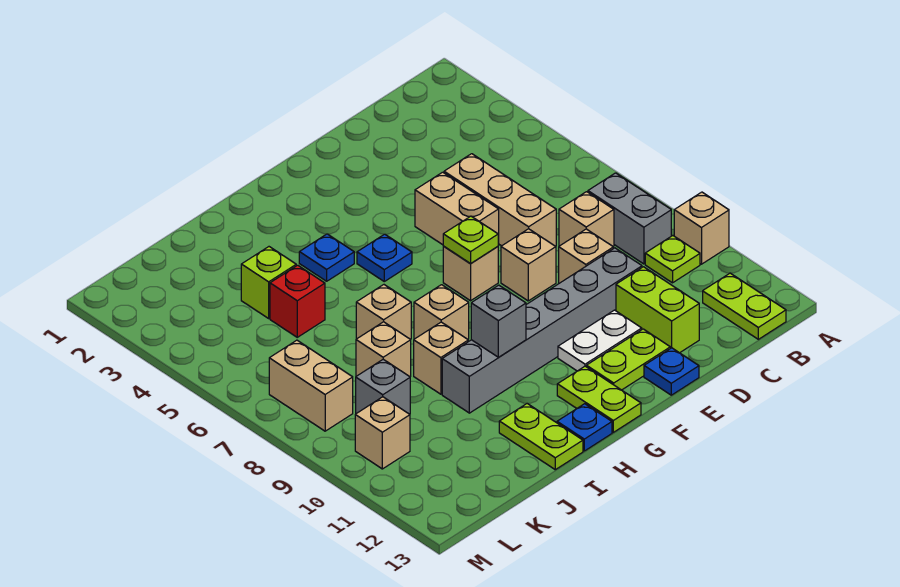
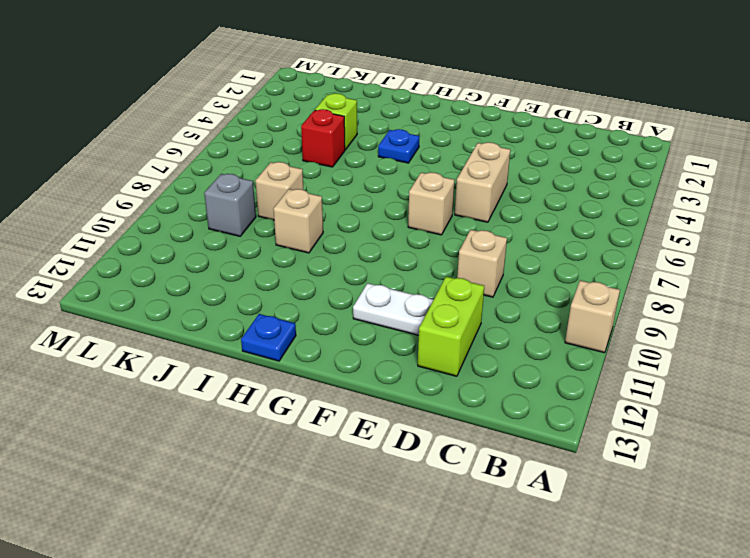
none -> grey brick B8:B9 level 1
none -> lime plate B10 level 1
none -> lime plate B12:B13 level 1
none -> tan brick C8 level 1

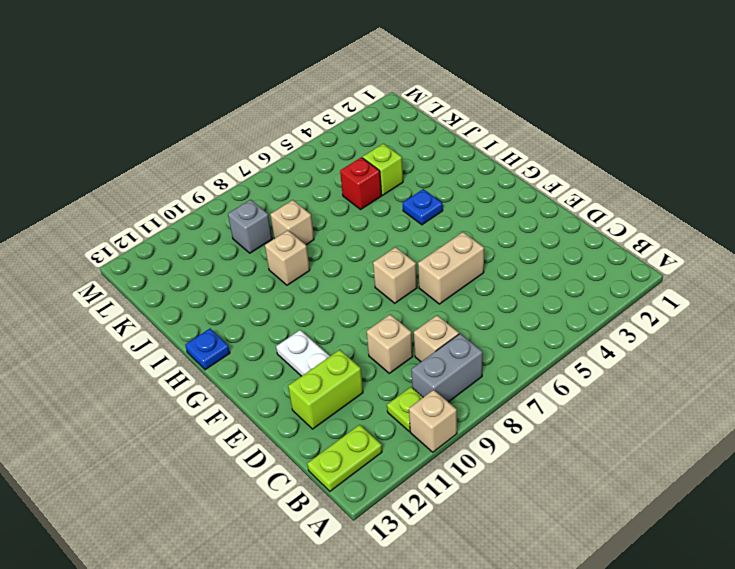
none -> tan brick D5:D7 level 1
none -> grey brick D10:I10 level 1
none -> tan brick E8 level 1
none -> lime plate E12:F12 level 1

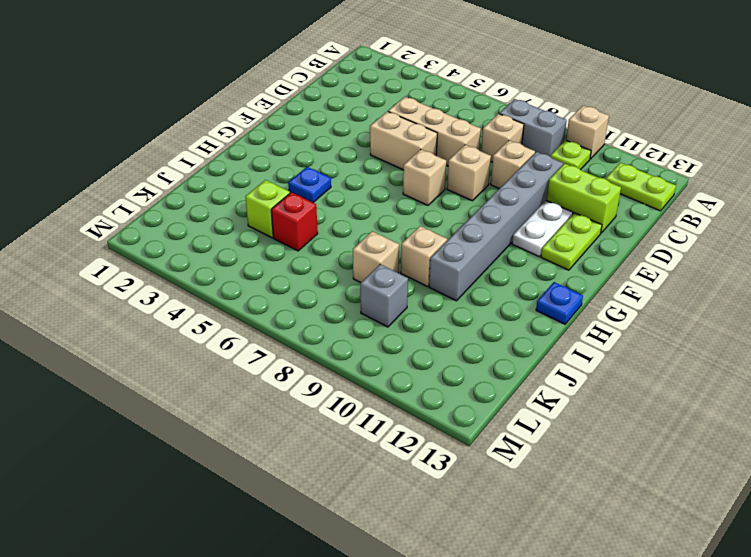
none -> blue plate E13 level 1
none -> blue plate G5 level 1
none -> lime plate G12:G13 level 1
none -> tan brick H8 level 1

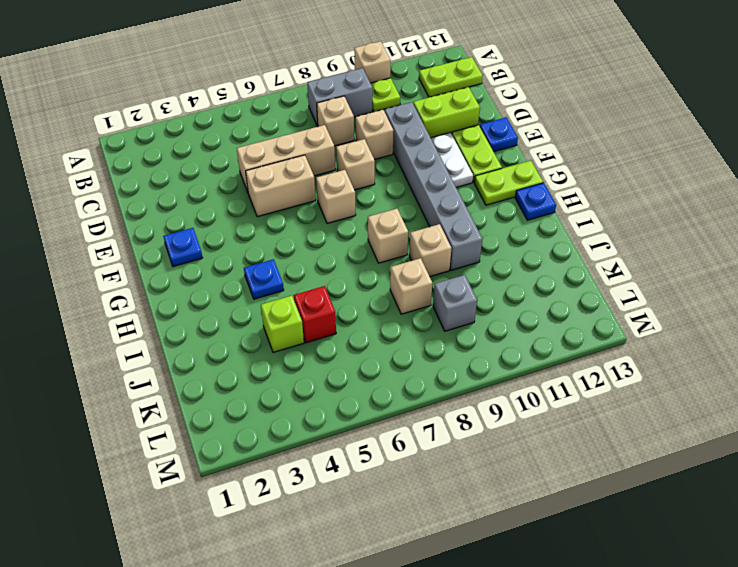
blue plate F2 level 1 -> blue plate G5 level 1
none -> tan brick I7 level 1
none -> lime plate I12:I13 level 1
none -> tan brick L7:L8 level 1
none -> tan brick L10 level 1

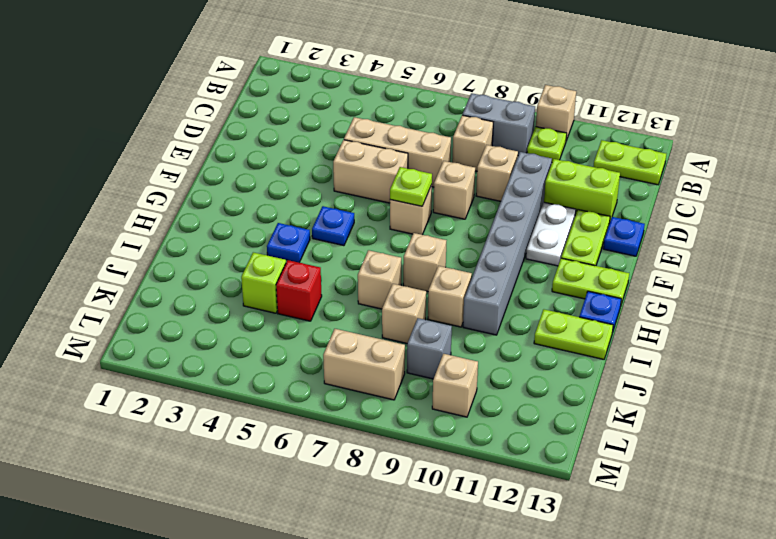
none -> grey brick H10 level 2

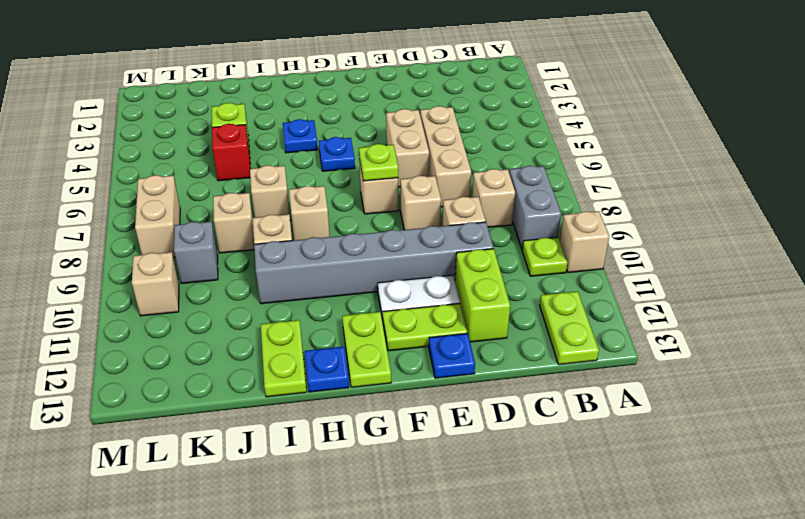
none -> grey brick H10 level 2

